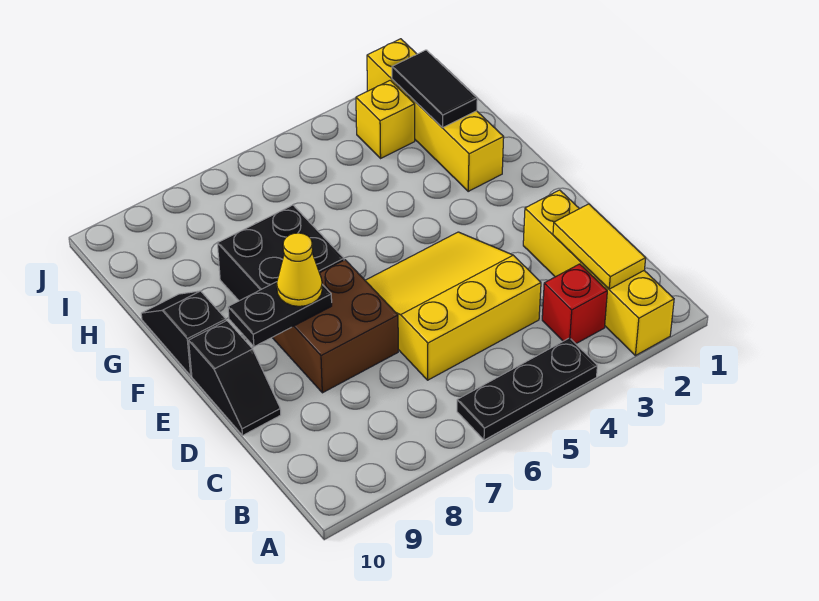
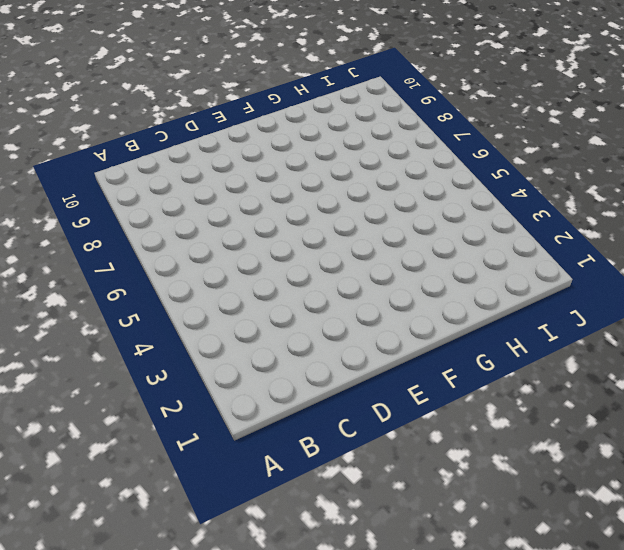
none -> yellow brick A2:D2 level 1
none -> black plate A4:A6 level 1
none -> red brick B3 level 1

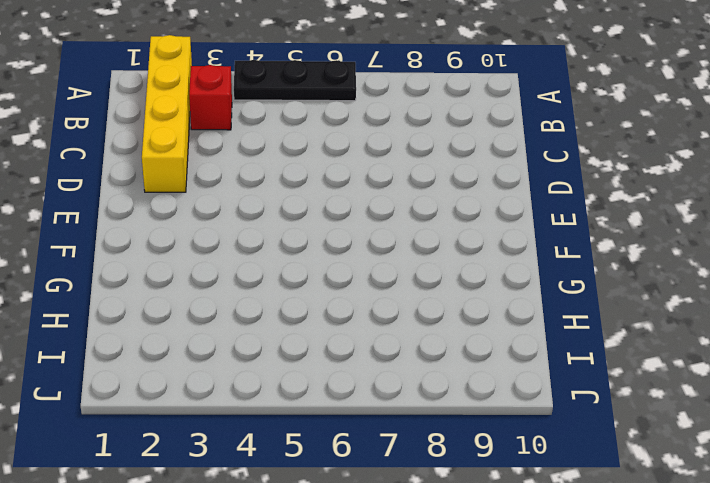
none -> yellow slope C4:E6 level 1 top C
none -> brown brick D7:E8 level 1
none -> black slope D10:E10 level 1 top E

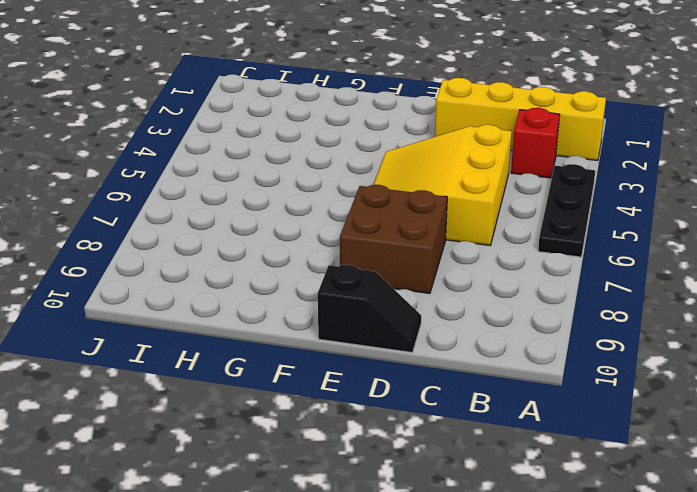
none -> black brick F7:G8 level 1
none -> black slope F10:G10 level 1 top F
none -> yellow brick G2:J2 level 1

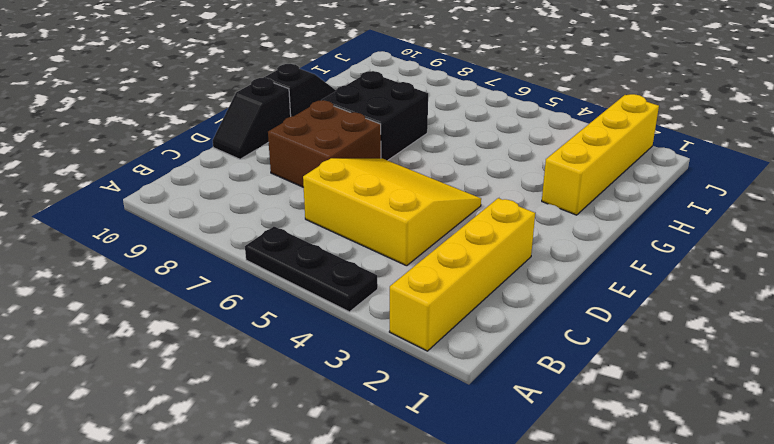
none -> red brick B3 level 1
none -> yellow brick I3 level 1
none -> yellow tile B2:C2 level 2

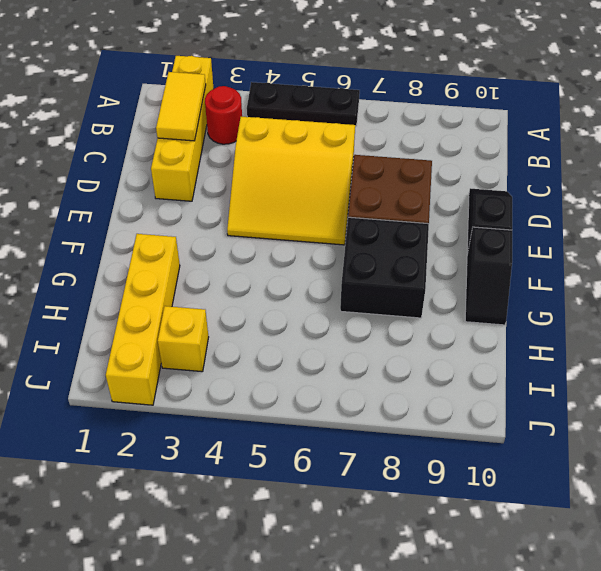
red round brick B3 level 1 -> red brick B3 level 1
none -> black plate E8:E9 level 2
none -> black tile H2:I2 level 2
none -> yellow cone E8 level 3

